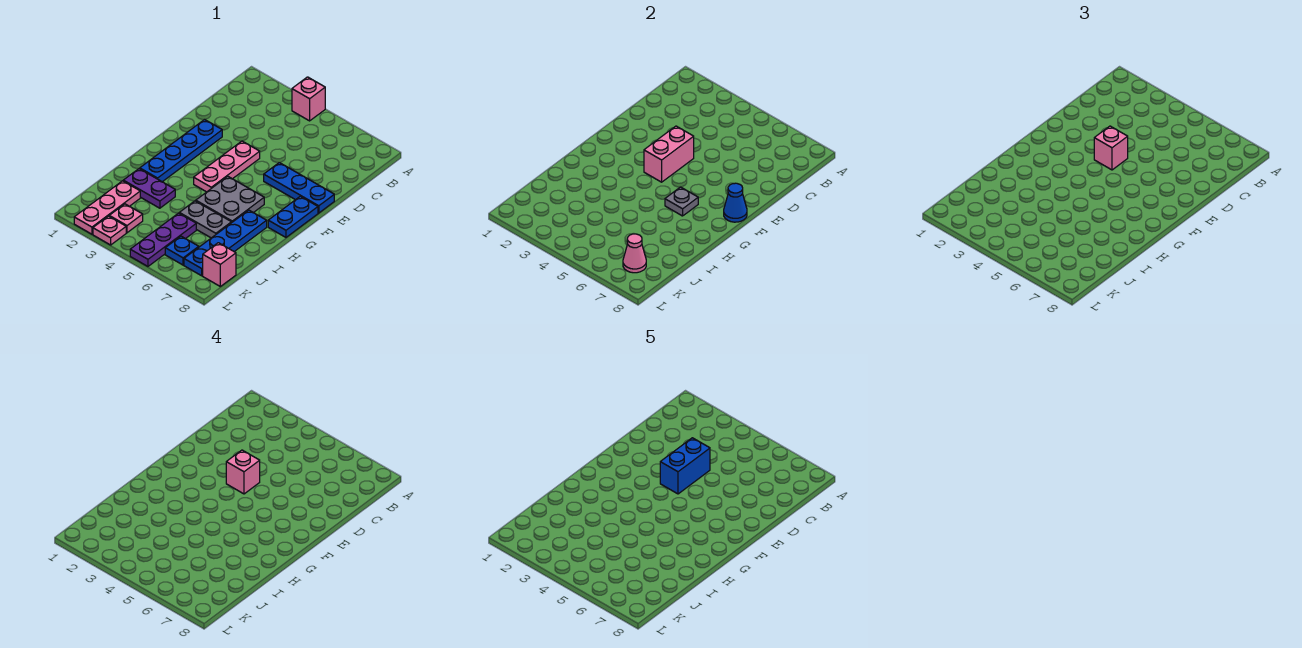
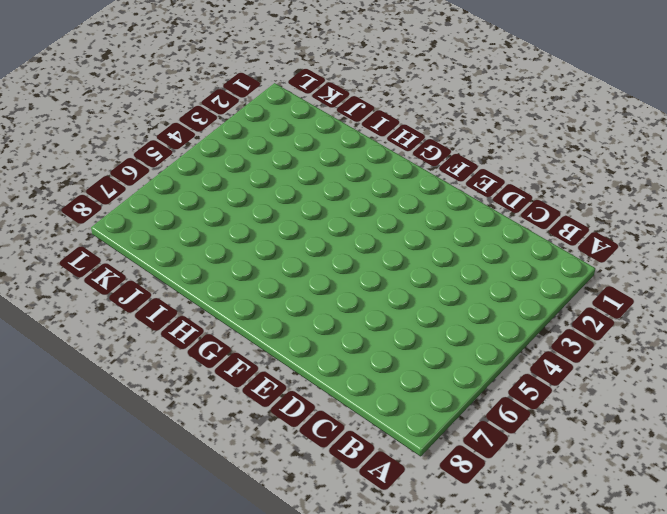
none -> pink brick A4 level 1
none -> blue plate E2:H2 level 1
none -> pink plate E4:G4 level 1

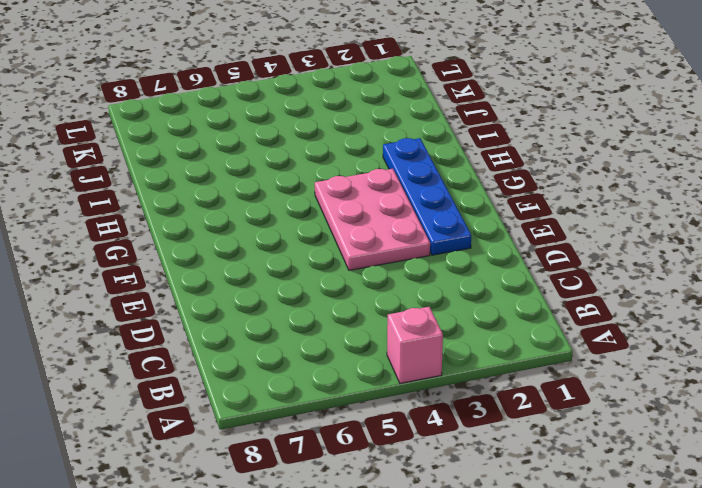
pink plate E3:G4 level 1 -> pink plate E4:G4 level 1
none -> blue plate E6:E8 level 1
none -> blue plate F8:G8 level 1
none -> grey plate G5:H6 level 1

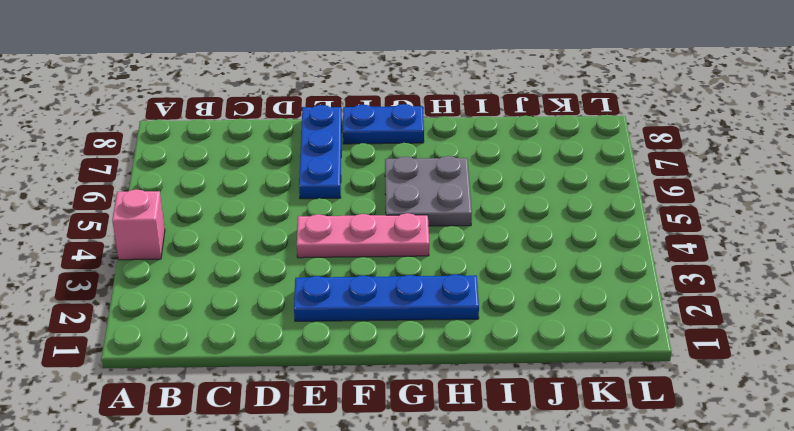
none -> blue plate H7:K7 level 1
none -> purple plate I2:I3 level 1
none -> grey plate I5:I6 level 1

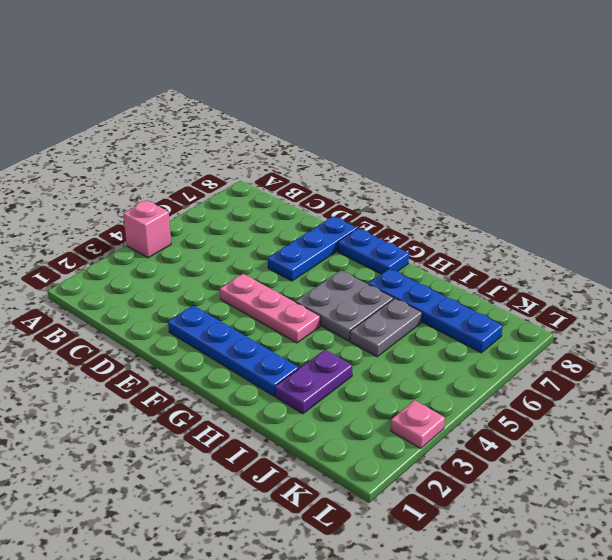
none -> pink plate J2:L2 level 1
none -> purple plate J5:L5 level 1
none -> pink plate K3 level 1

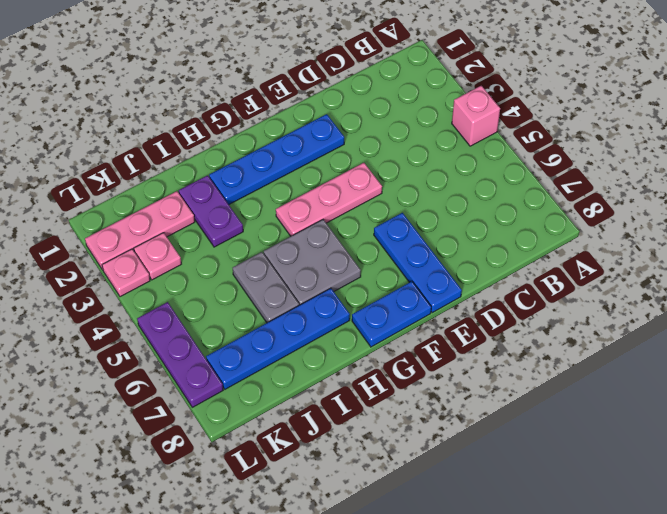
purple plate L5:L7 level 1 -> purple plate J5:L5 level 1
none -> blue plate K6 level 1
none -> pink brick K8 level 1
none -> pink brick E4:F4 level 2

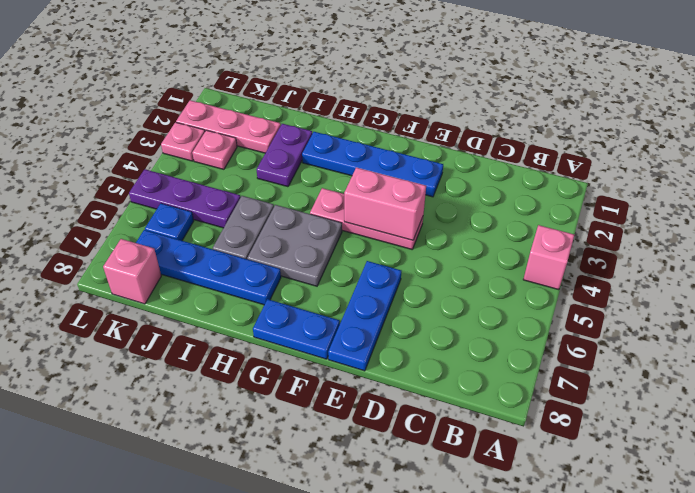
none -> blue cone F8 level 2
none -> grey plate G6 level 2
none -> pink cone K7 level 2

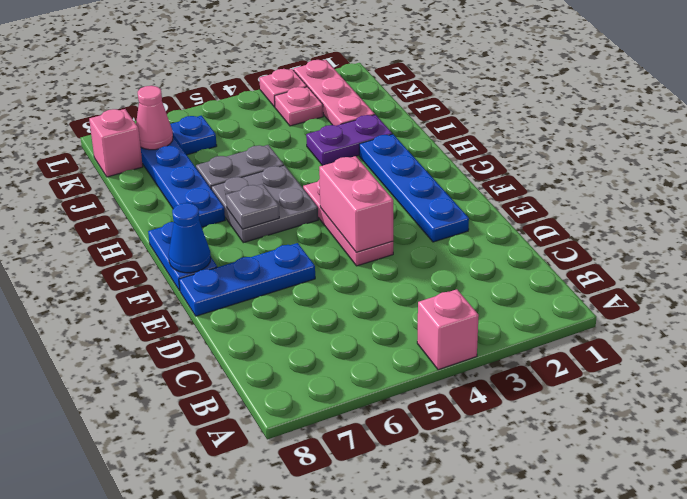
none -> purple plate J5:L5 level 1
none -> pink brick E4 level 3
none -> pink brick E4 level 4

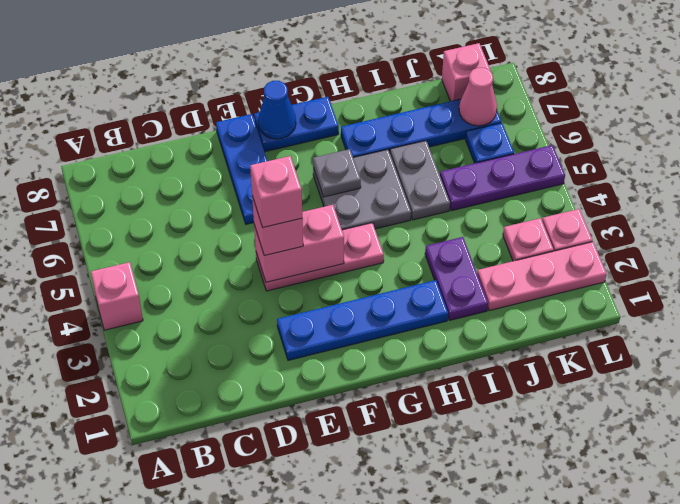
none -> blue brick D4:E4 level 5

